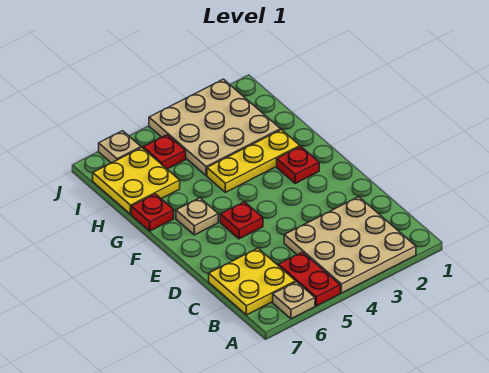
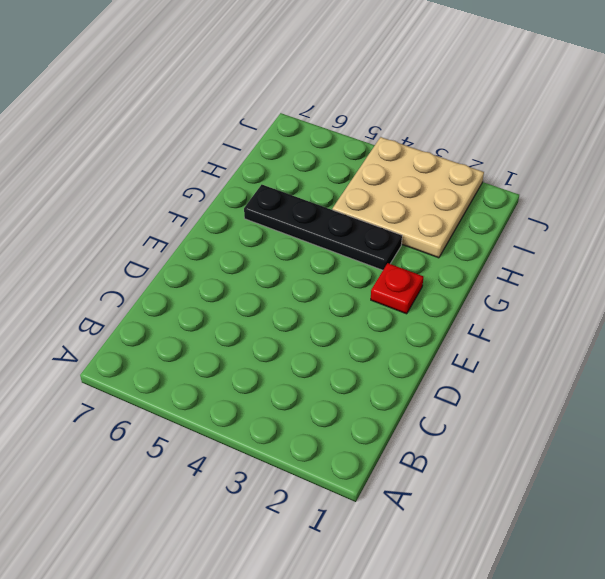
black plate G3:G6 level 1 -> yellow plate G2:G4 level 1
none -> tan plate A2:C4 level 1
none -> red plate A5:B5 level 1
none -> tan plate A6 level 1

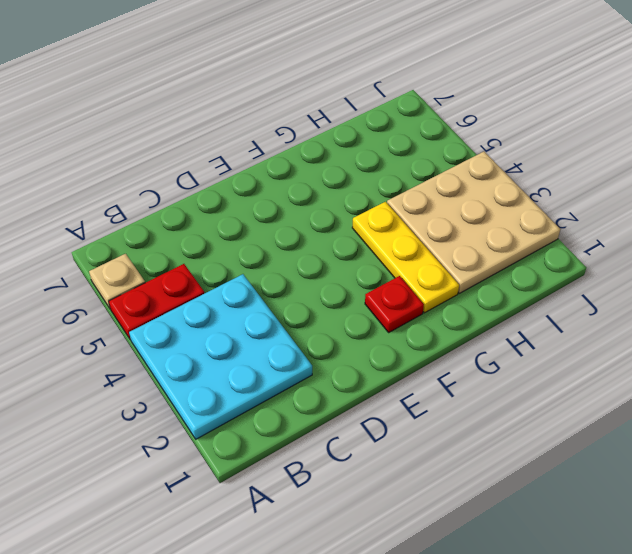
cyan plate A2:C4 level 1 -> tan plate A2:C4 level 1
none -> yellow plate B6:C7 level 1
none -> red plate E5 level 1
none -> tan plate F6 level 1

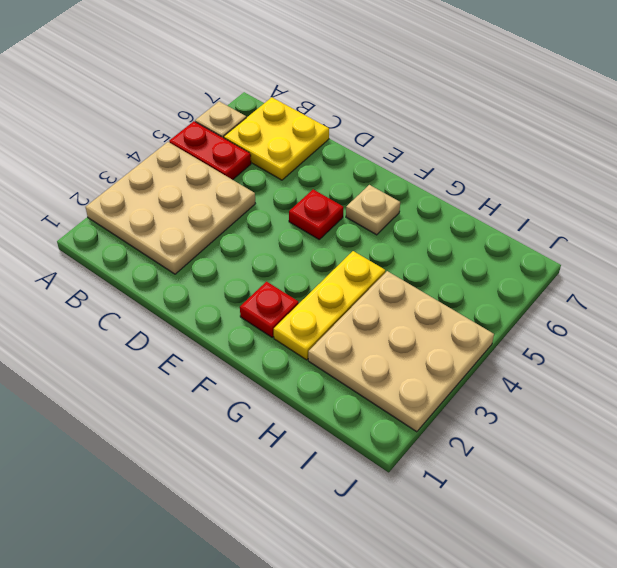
none -> red plate G7 level 1
none -> yellow plate H6:I7 level 1
none -> red plate I5 level 1

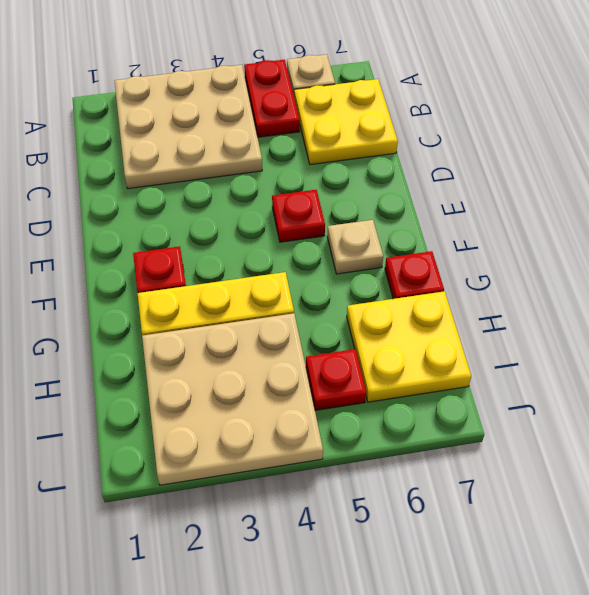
none -> tan plate J6 level 1

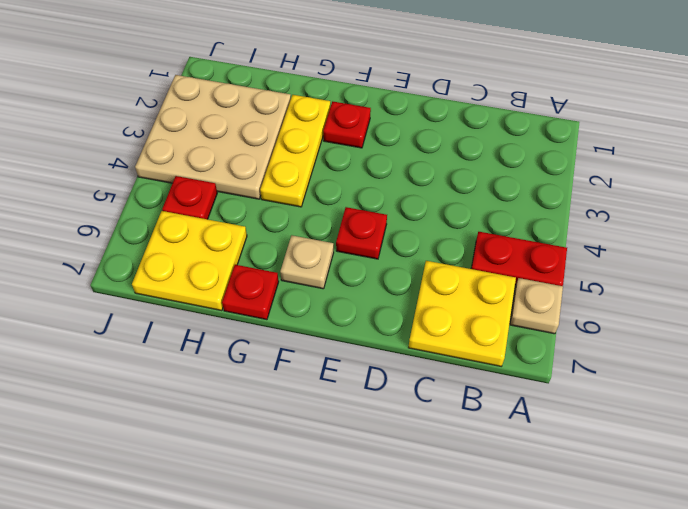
none -> tan plate A2:C4 level 1
none -> tan plate J6 level 1

